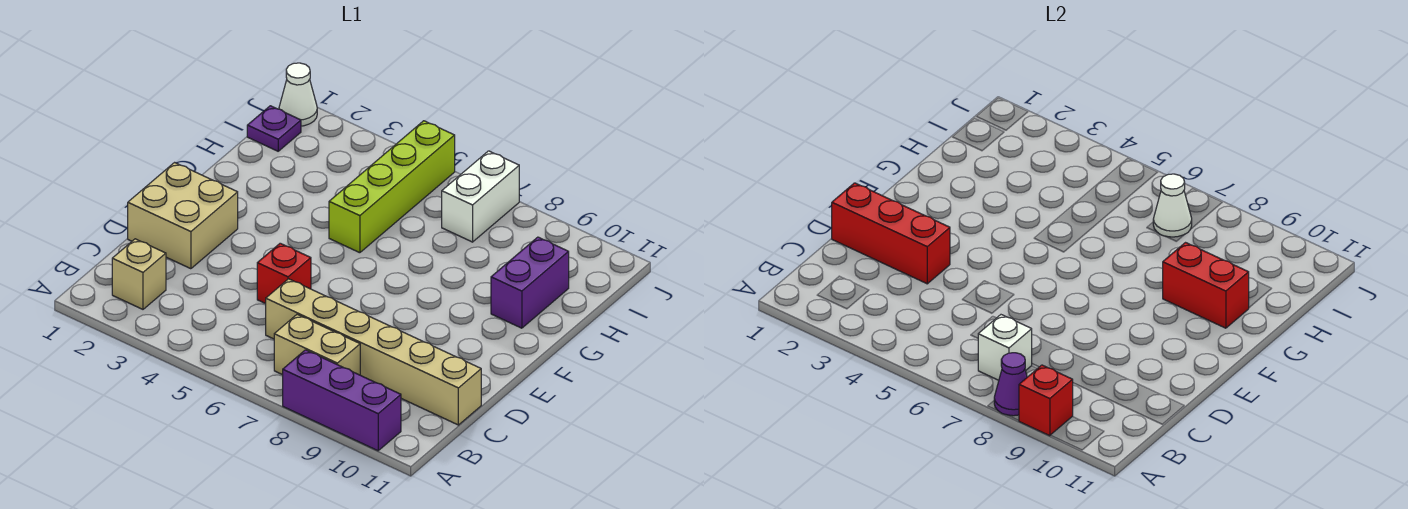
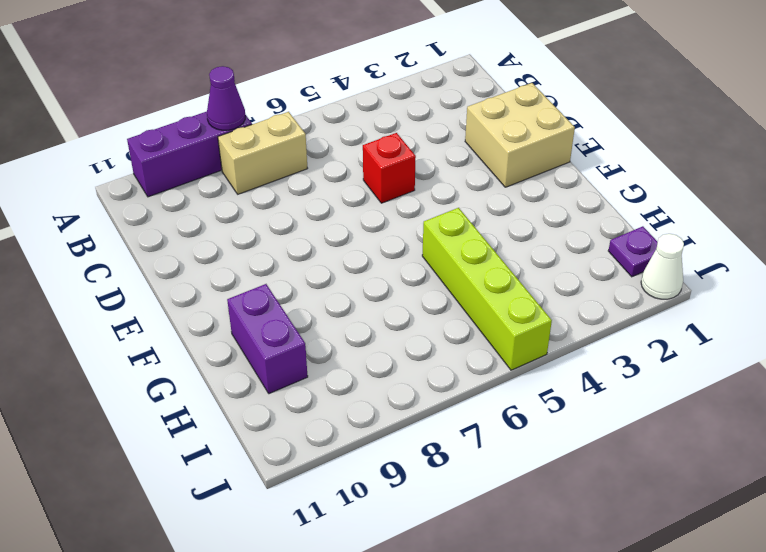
none -> tan brick B2 level 1
none -> tan brick C6:C11 level 1
none -> white brick I7:J7 level 1

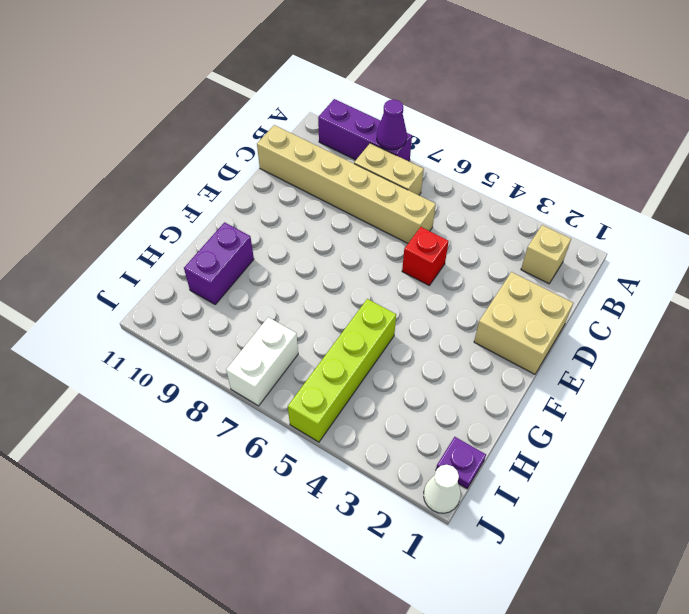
none -> red brick A9 level 2
none -> white brick B7 level 2
none -> red brick D1:D3 level 2

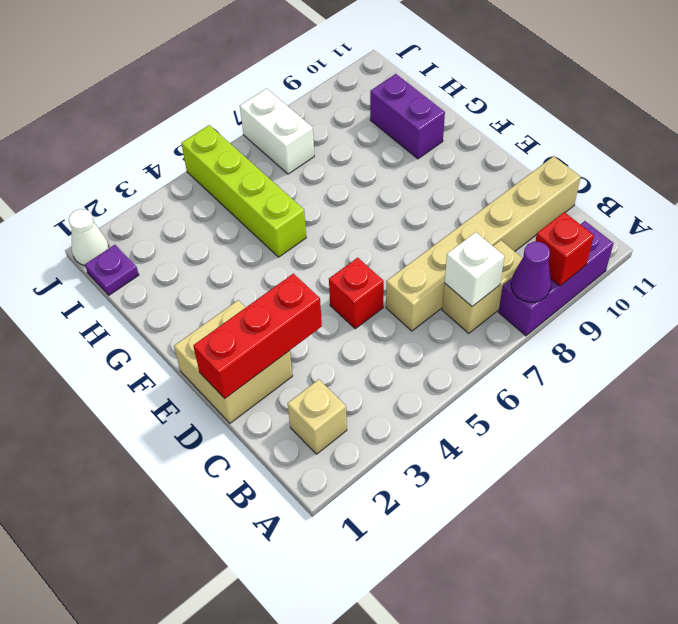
none -> red brick G9:G10 level 2
none -> white cone I7 level 2

